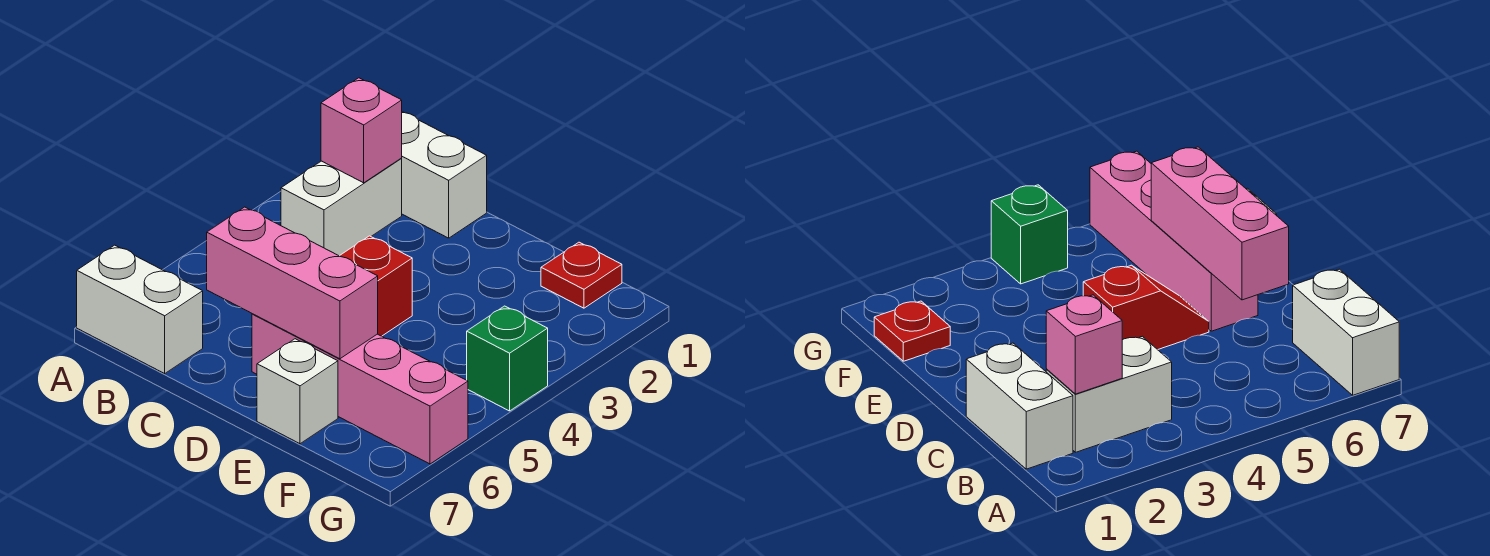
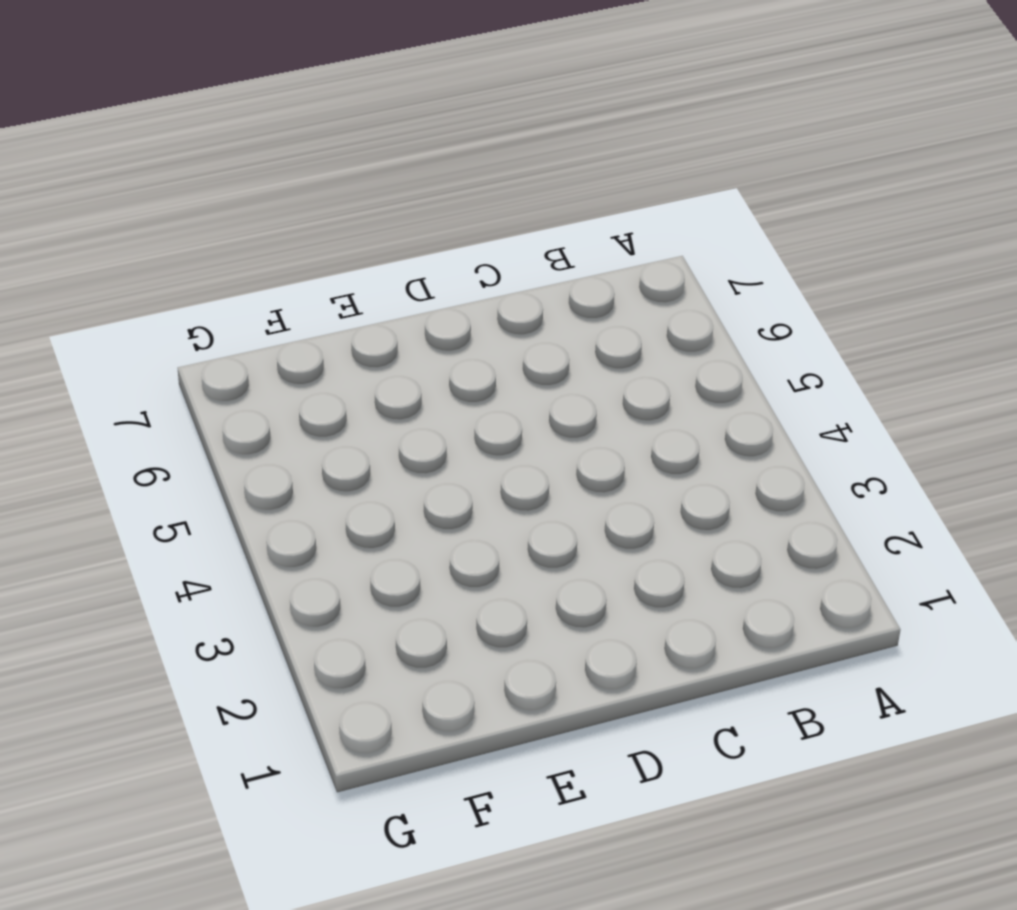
none -> white brick A7:B7 level 1
none -> white brick B1:C1 level 1

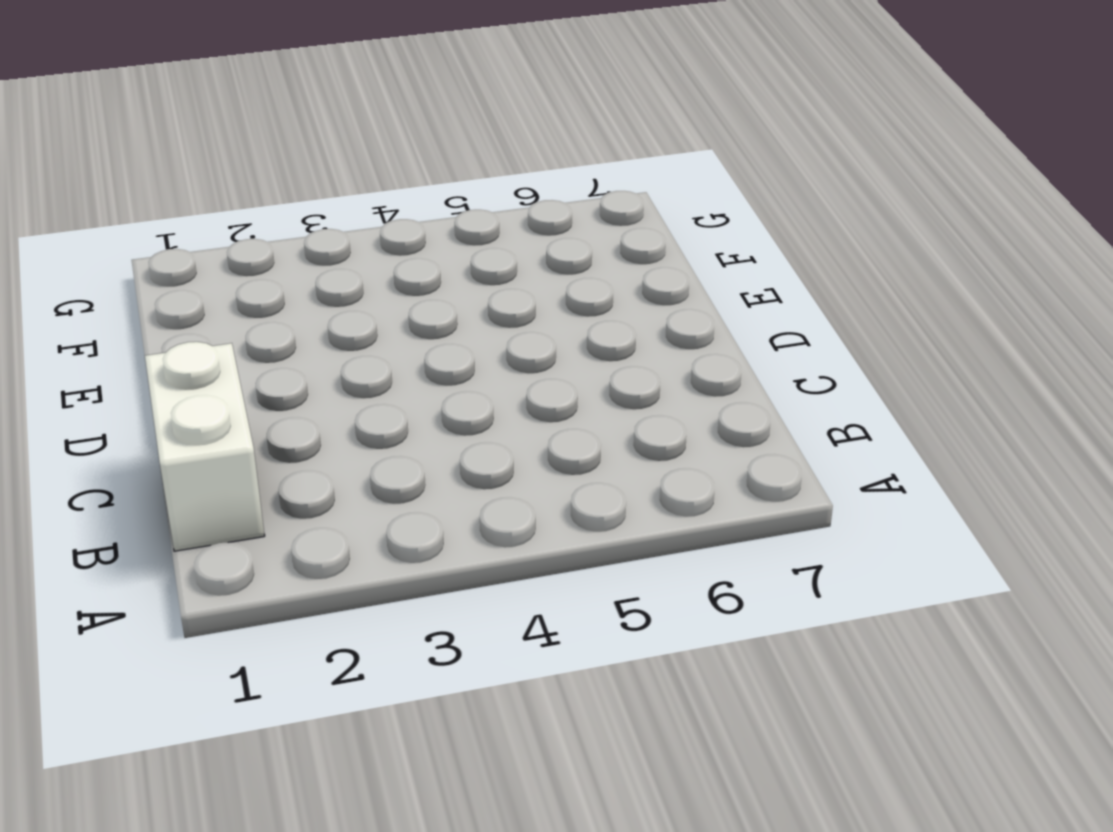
none -> white brick A7:B7 level 1
none -> white brick B2:B3 level 1

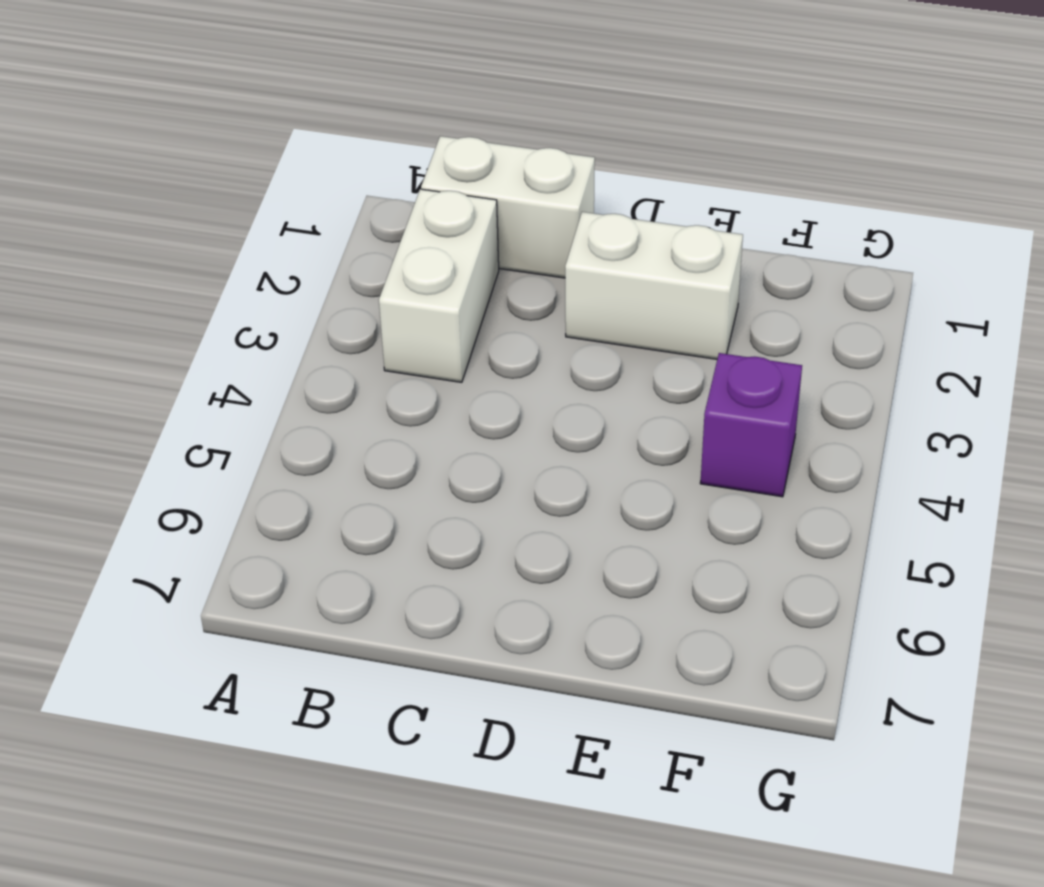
white brick D2:E2 level 1 -> white brick A7:B7 level 1
purple brick F4 level 1 -> none
none -> red slope D4:D5 level 1 top 4
none -> pink brick D6:G6 level 1

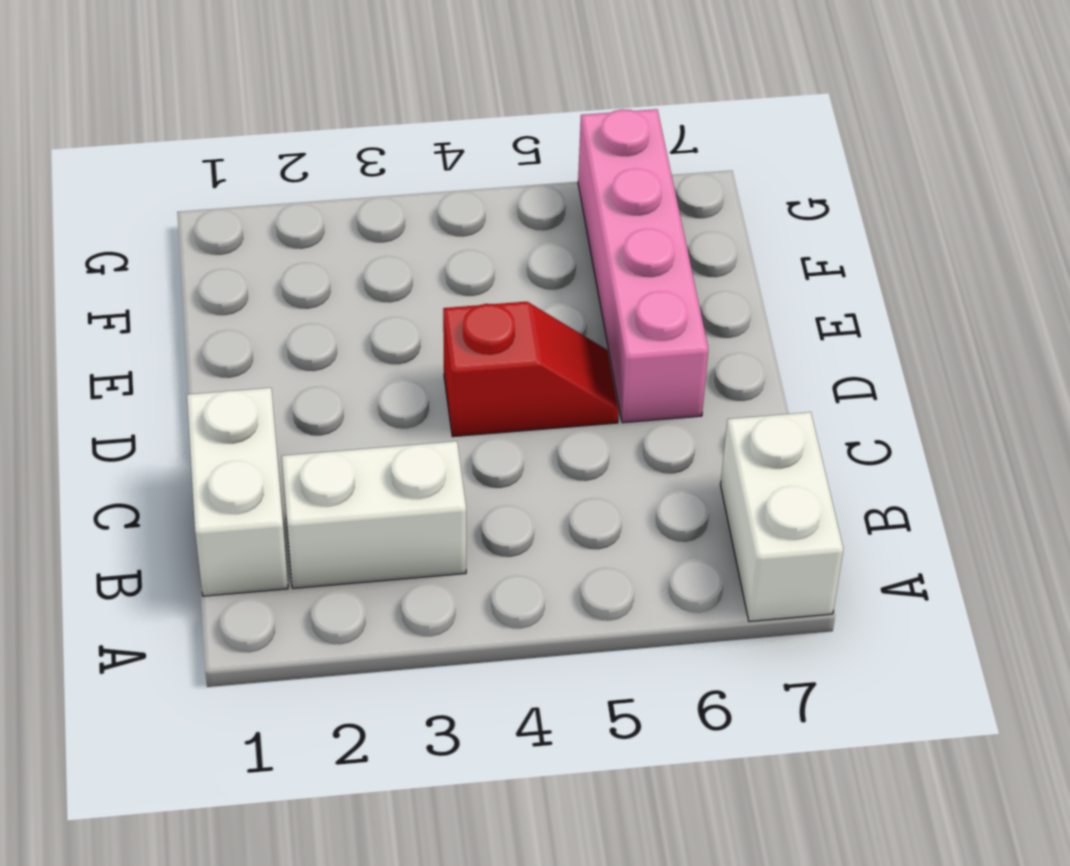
none -> white brick E7 level 1
none -> red plate F1 level 1

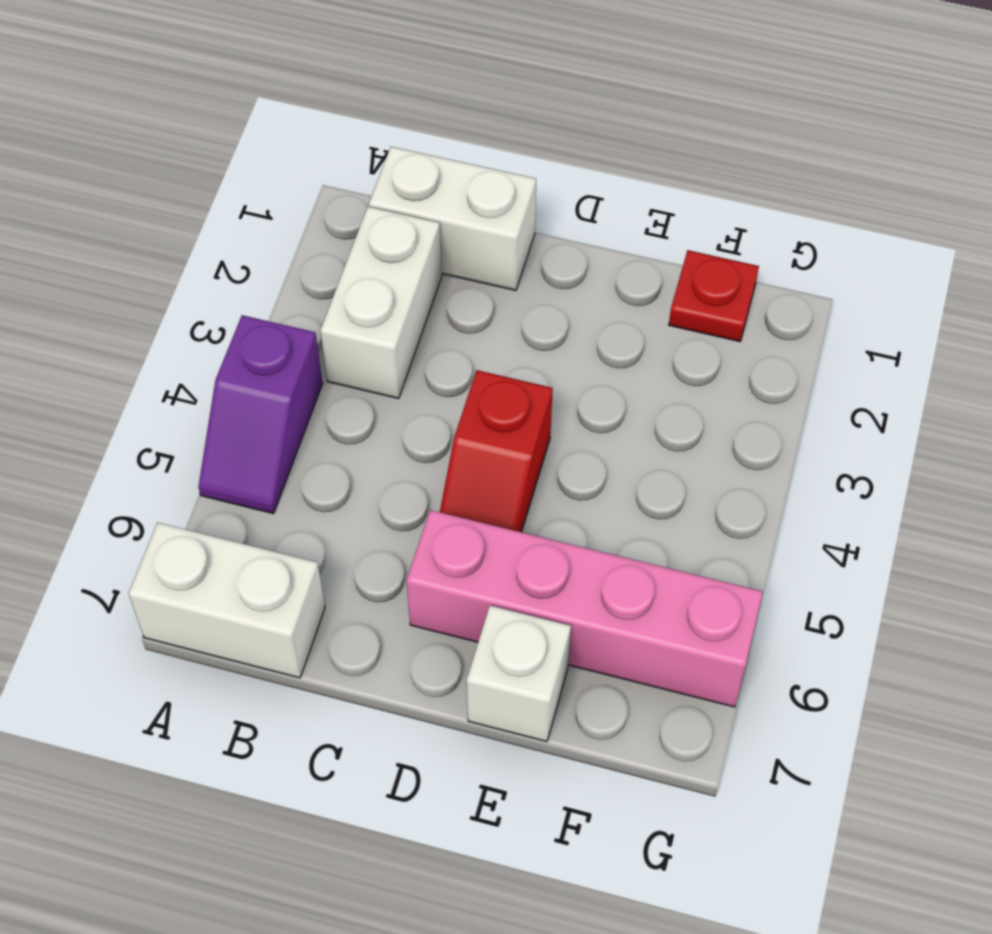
purple slope A4:A5 level 1 top 4 -> none
none -> green brick G4 level 1
none -> pink brick B2 level 2

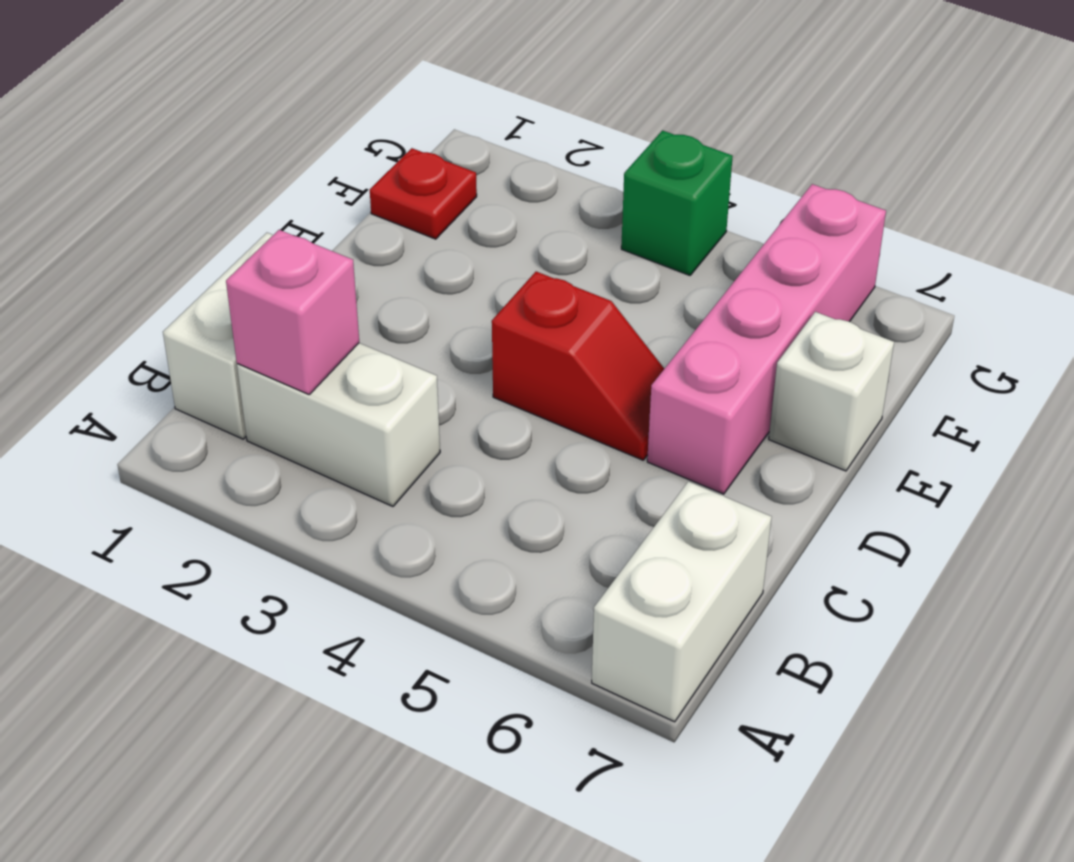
none -> pink brick C6:E6 level 2

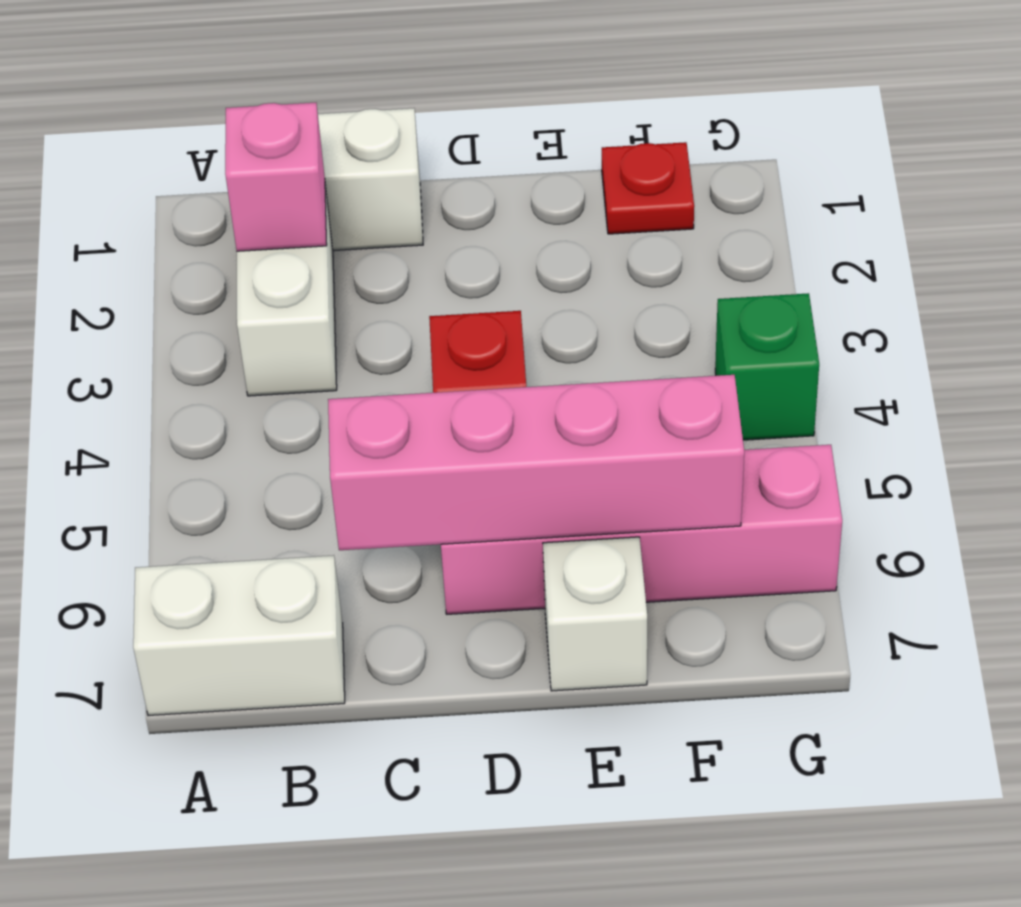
pink brick C6:F6 level 2 -> pink brick C6:E6 level 2

